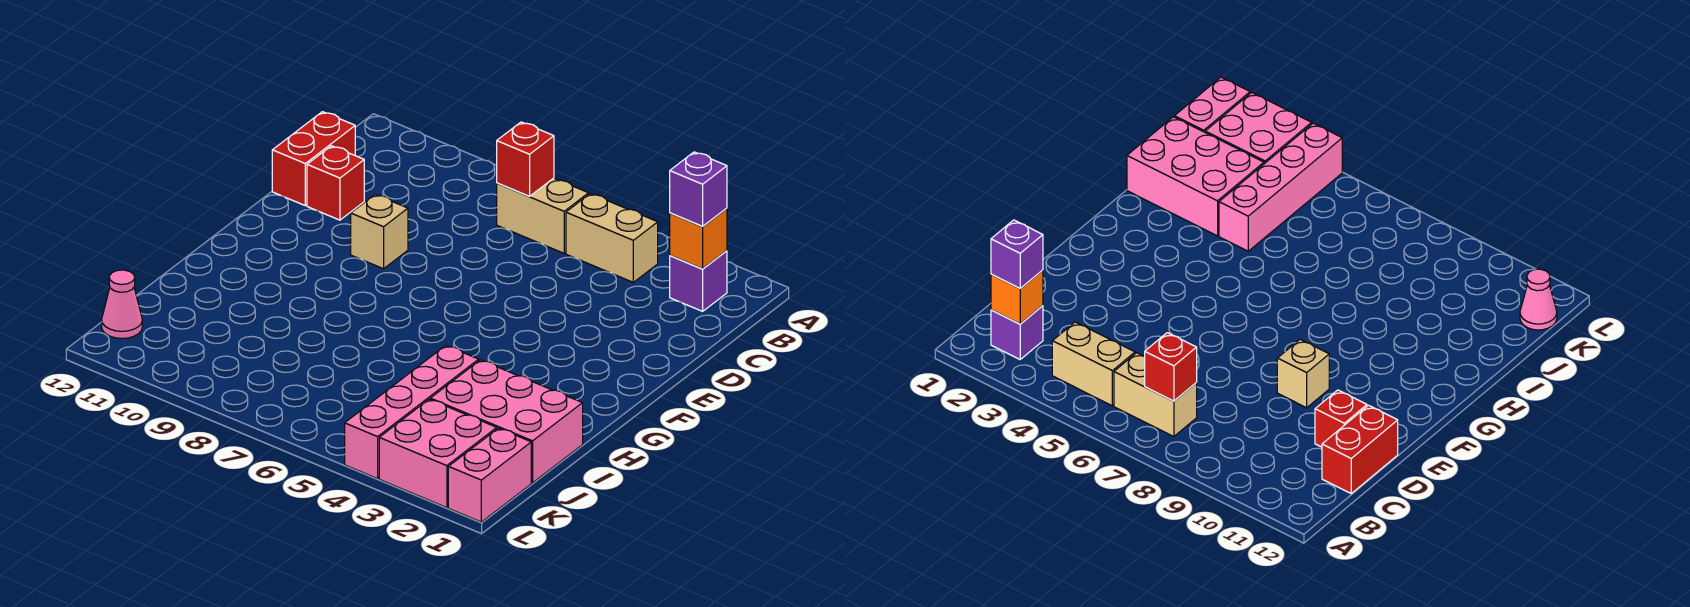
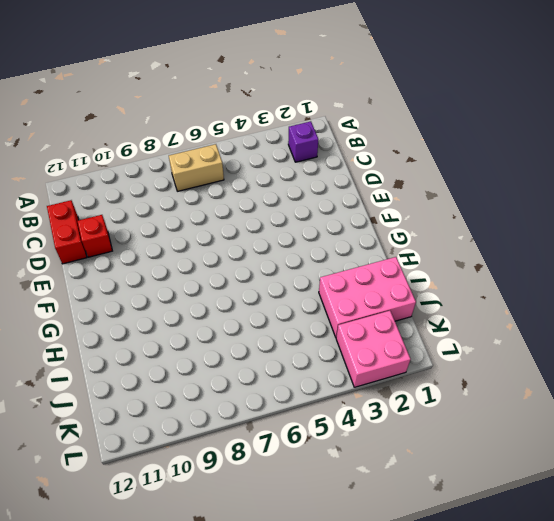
none -> tan brick B4:B5 level 1
none -> tan brick E9 level 1
none -> pink brick I4:L4 level 1

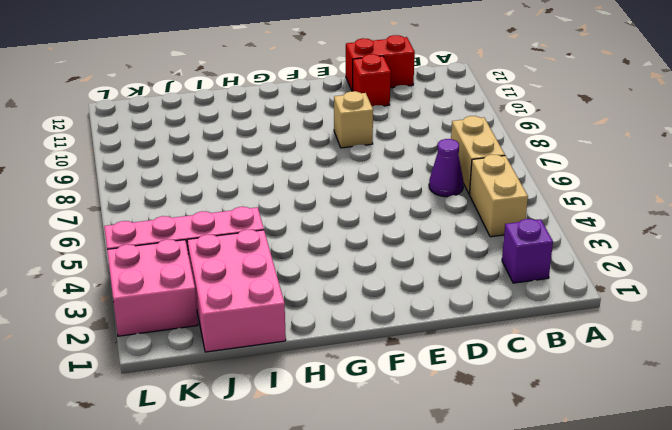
purple cone C6 level 1 -> none
none -> pink brick K1:L1 level 1
none -> pink cone K12 level 1
none -> orange brick B2 level 2

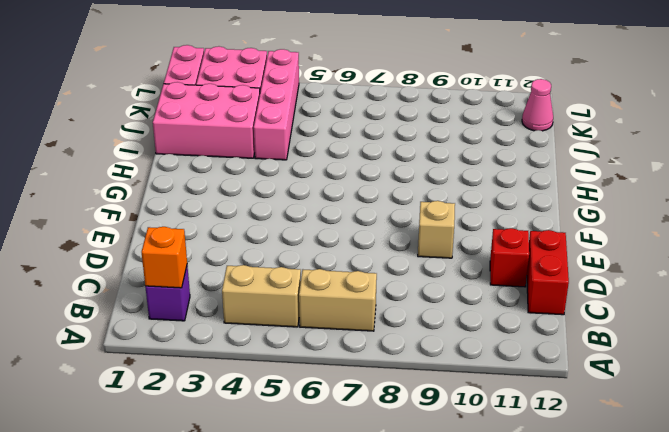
none -> red brick B7 level 2
none -> purple brick B2 level 3

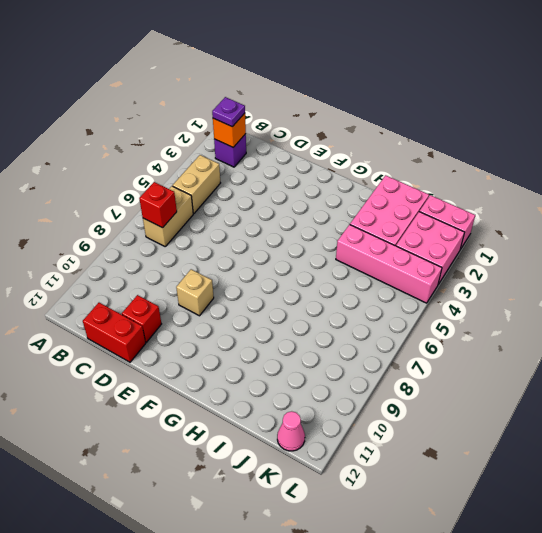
purple plate B2 level 3 -> purple brick B2 level 3

